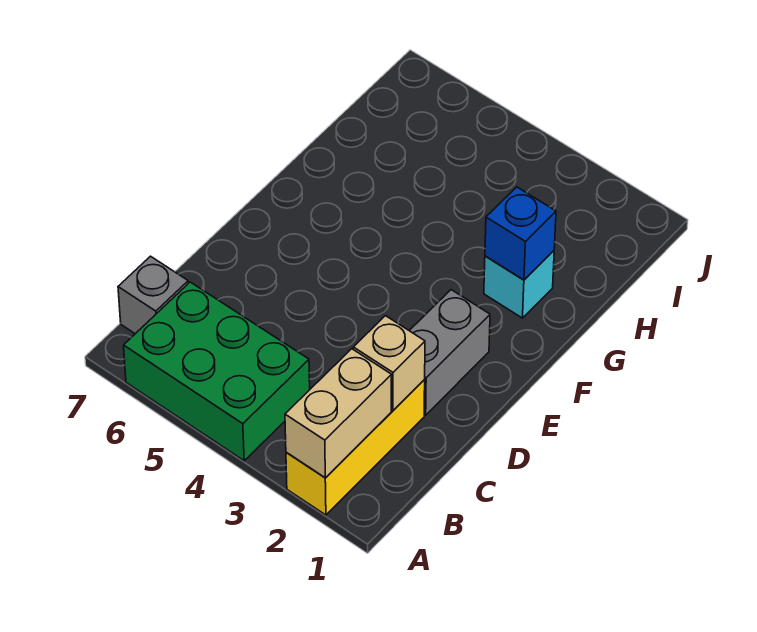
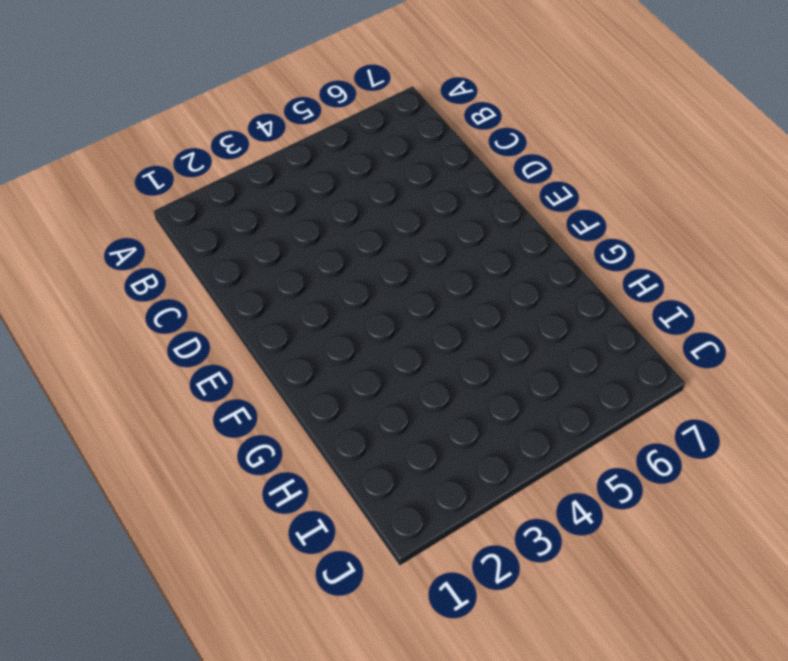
none -> yellow brick A2:C2 level 1
none -> green brick A4:B6 level 1

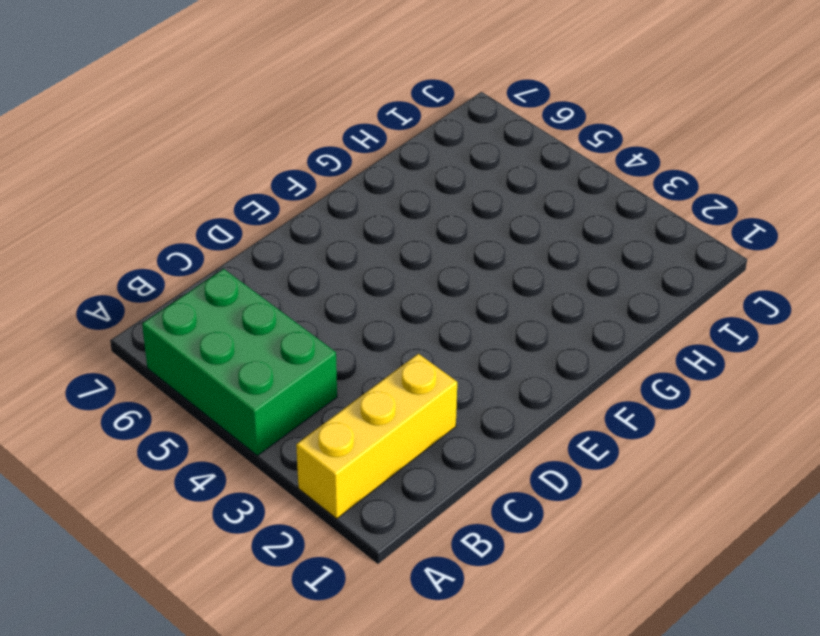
none -> grey brick B7 level 1
none -> grey brick D2:E2 level 1

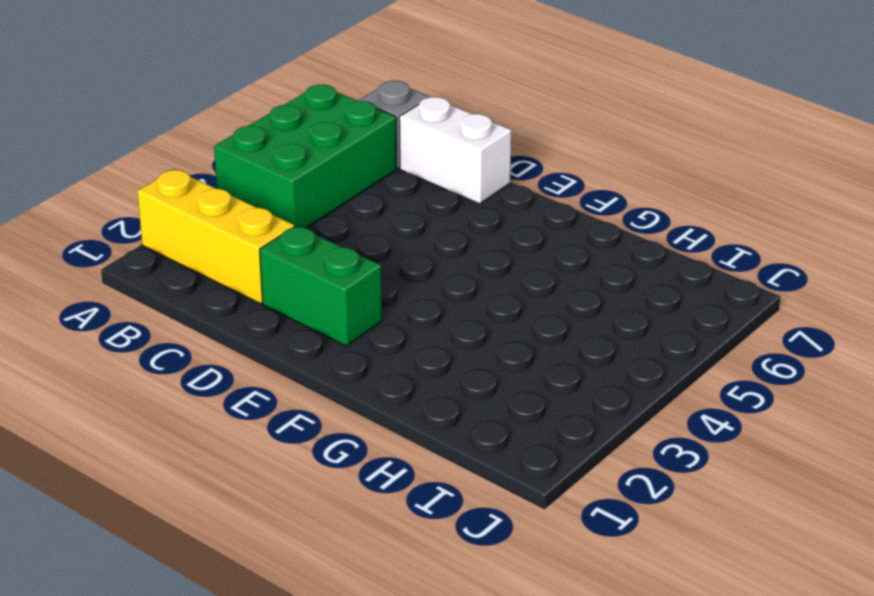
white brick C7:D7 level 1 -> none
green brick D2:E2 level 1 -> grey brick D2:E2 level 1
none -> cyan brick G2 level 1
none -> tan brick A2:B2 level 2

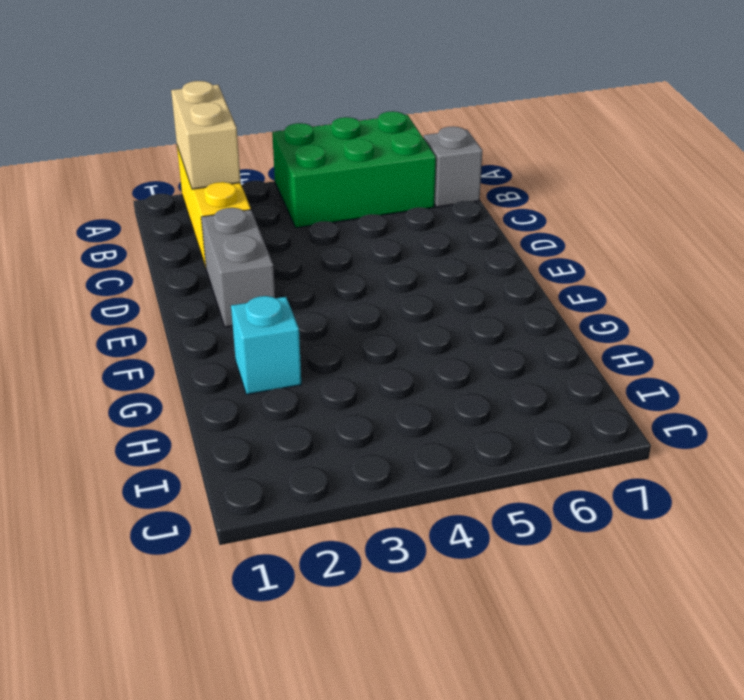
none -> tan brick C2 level 2
none -> blue brick G2 level 2

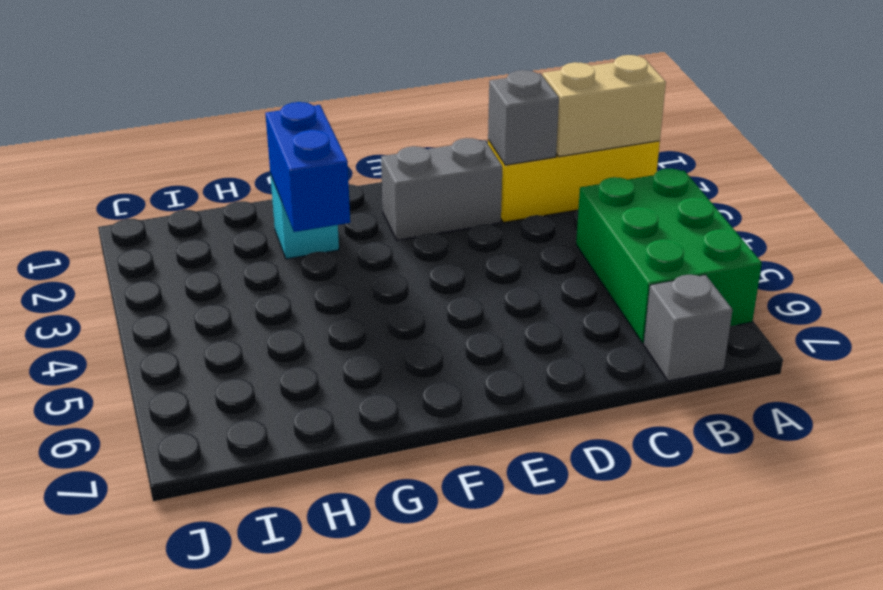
grey brick C2 level 2 -> tan brick C2 level 2
blue brick G2:G3 level 2 -> blue brick G2 level 2

